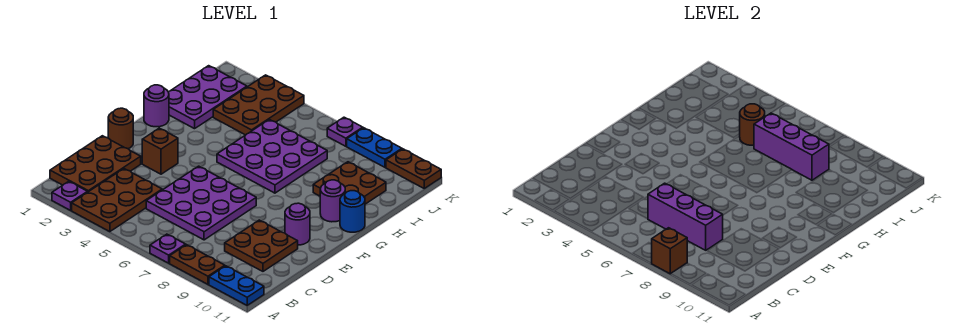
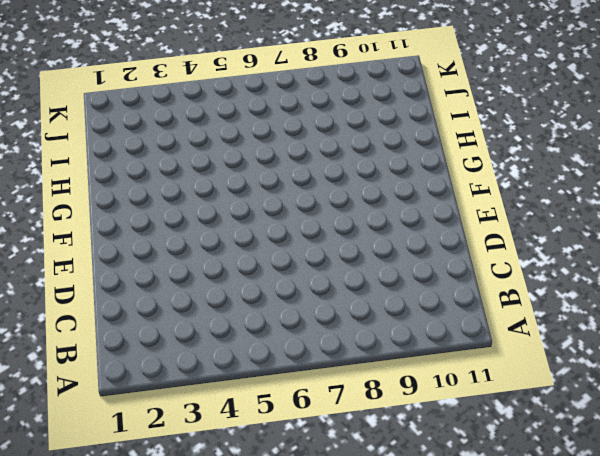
none -> purple plate A2 level 1
none -> brown plate A3:C4 level 1
none -> purple plate A7 level 1

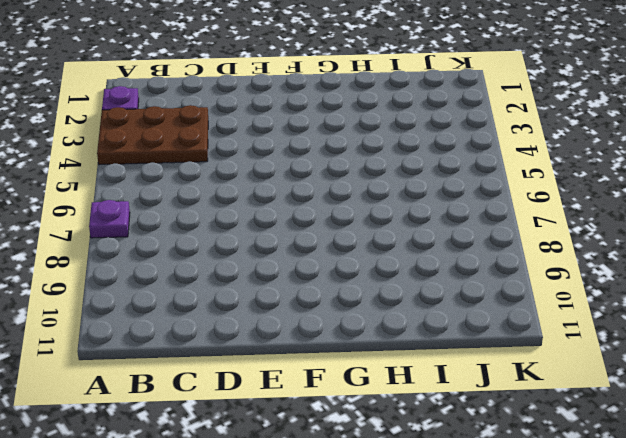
none -> brown plate A8:A9 level 1
none -> blue plate A10:A11 level 1
none -> brown plate B1:D2 level 1

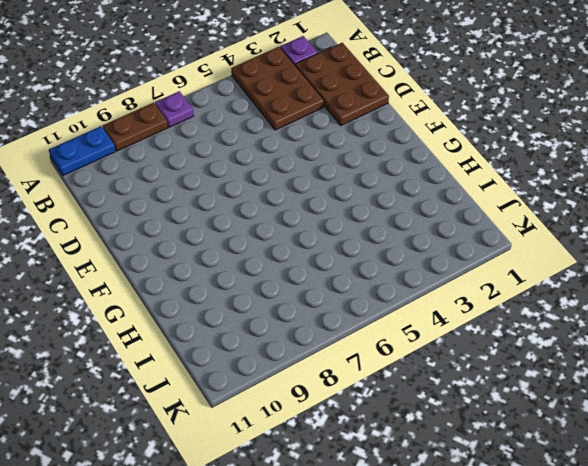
none -> purple plate C5:E7 level 1
none -> brown plate C9:D10 level 1
none -> brown round brick E1 level 1

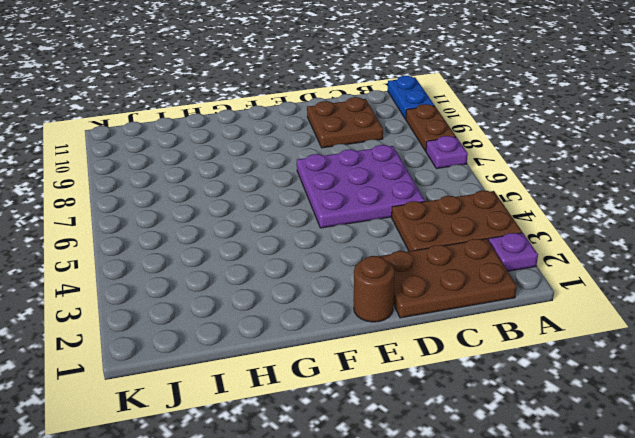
none -> brown brick E3 level 1
none -> purple round brick E10 level 1
none -> purple round brick G1 level 1

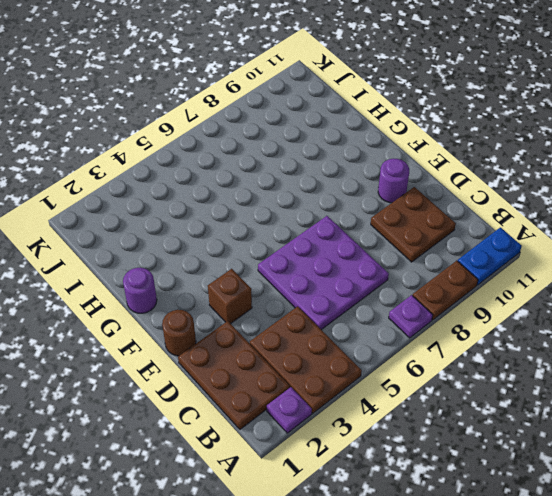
none -> purple plate G5:I7 level 1
none -> purple round brick G10 level 1
none -> blue round brick G11 level 1

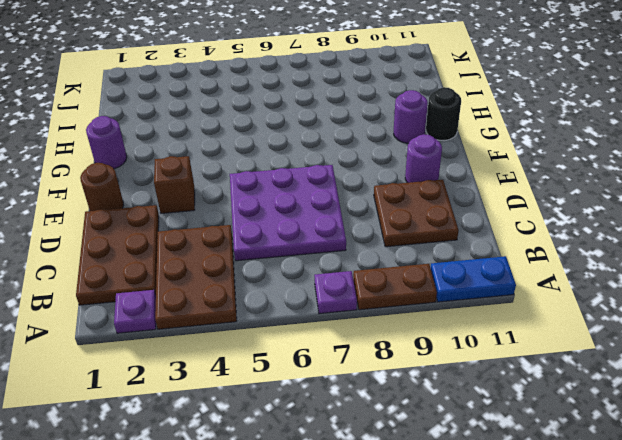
black round brick G11 level 1 -> blue round brick G11 level 1
none -> purple plate G5:I7 level 1
none -> purple plate H1:J2 level 1
none -> brown plate H9:I10 level 1

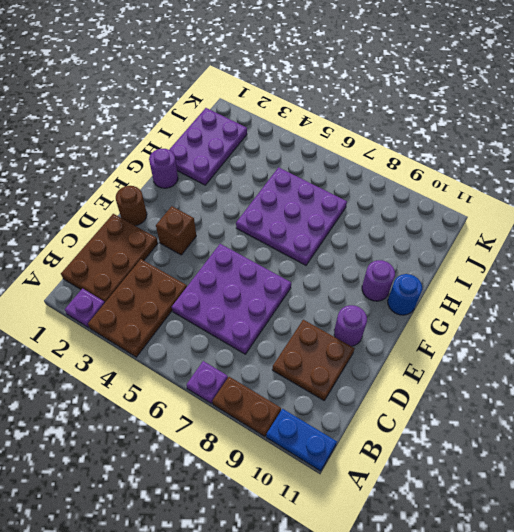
none -> brown plate H9:I10 level 1
none -> brown plate I3:K4 level 1
none -> purple plate K7 level 1

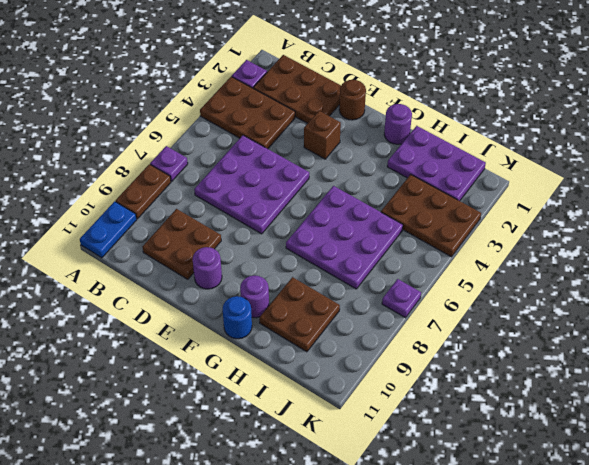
none -> blue plate K8:K9 level 1
none -> brown plate K10:K11 level 1
none -> brown brick A8 level 2

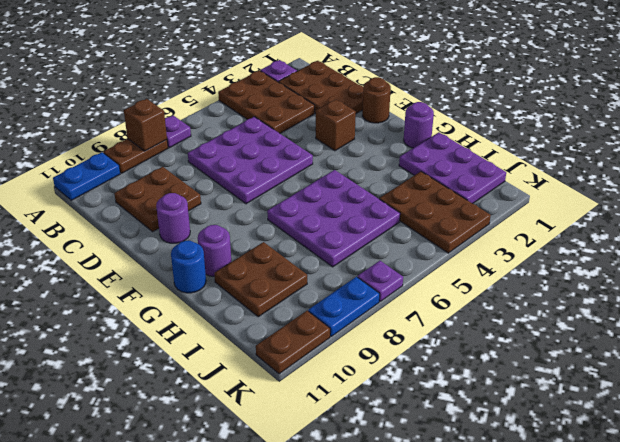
none -> purple brick C6:C8 level 2
none -> brown round brick I5 level 2
none -> purple brick I6:I8 level 2

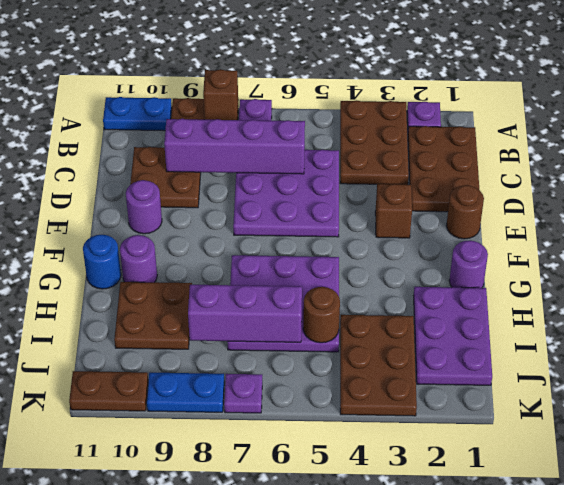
purple brick C6:C9 level 2 -> purple brick C6:C8 level 2

